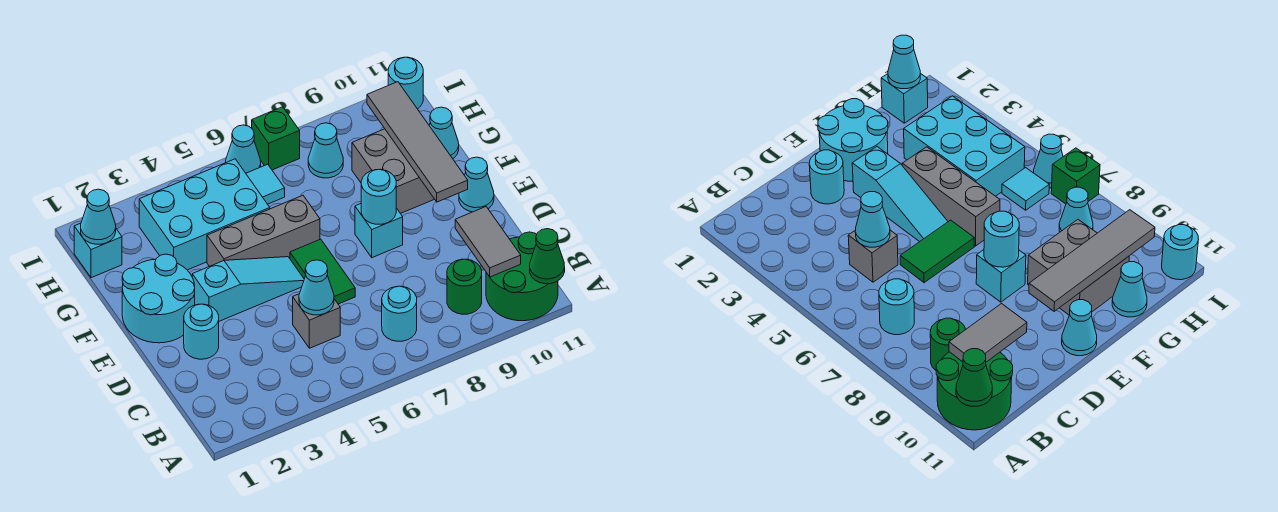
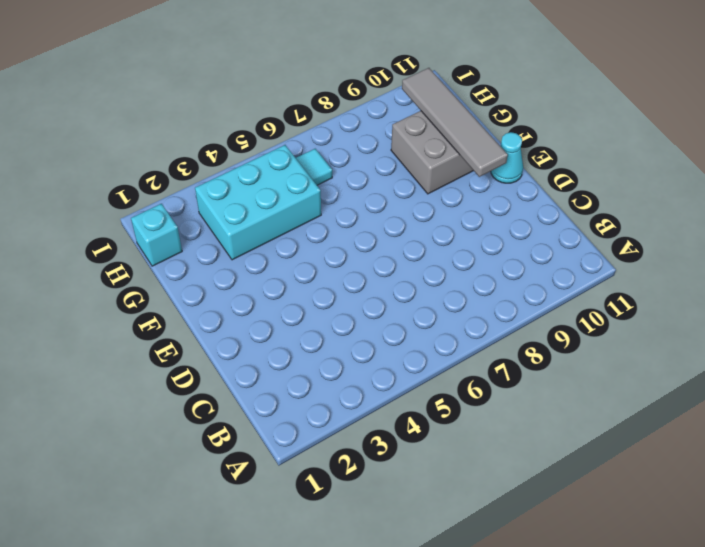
none -> green round brick A10:B11 level 1
none -> cyan round brick B7 level 1
none -> green round brick B9 level 1

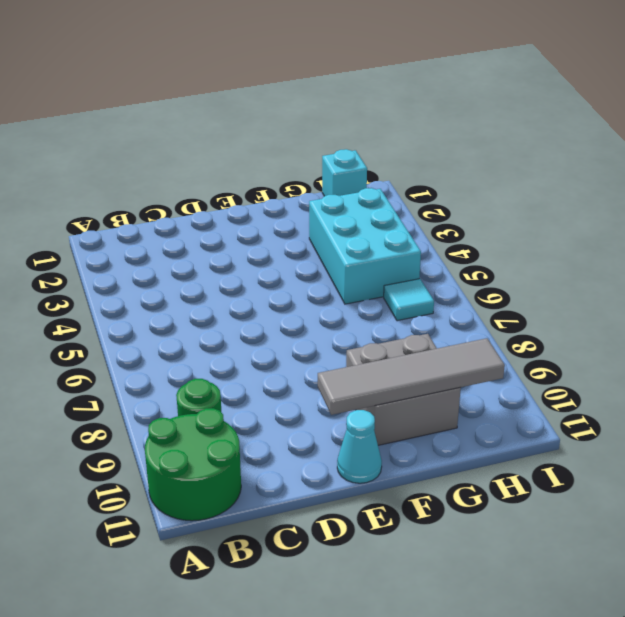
none -> cyan round brick B7 level 1
none -> grey brick C5 level 1
none -> cyan round brick D2 level 1

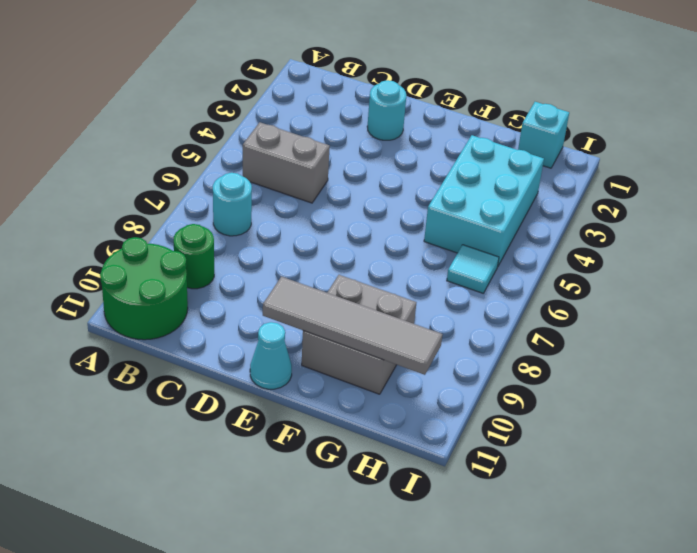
grey brick B5:C5 level 1 -> grey brick C5 level 1
none -> green tile D6:E6 level 1
none -> cyan round brick E1:F2 level 1
none -> cyan slope E3:E5 level 1 top 3

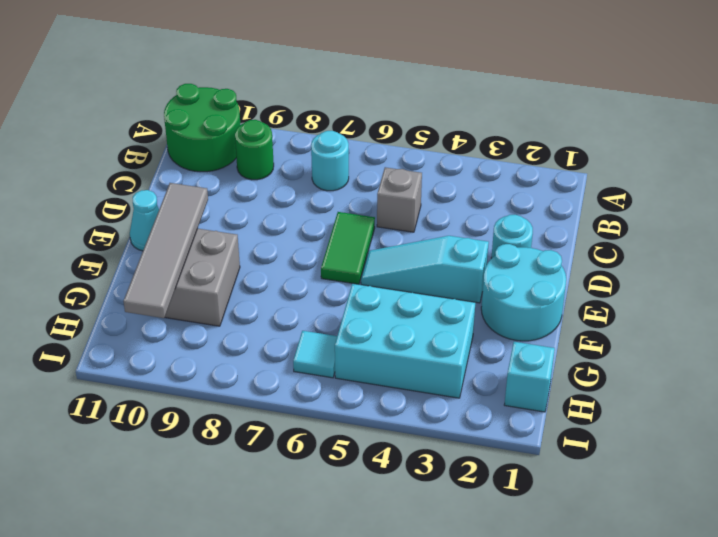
none -> cyan brick E8 level 1
none -> grey brick F4:F6 level 1
none -> cyan cone G11 level 1

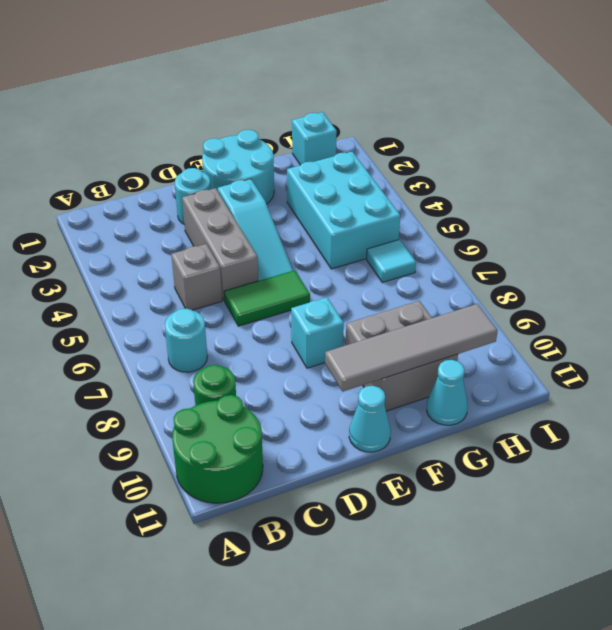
grey brick D3:D5 level 1 -> grey brick F4:F6 level 1
none -> cyan cone H8 level 1
none -> cyan cone I6 level 1
none -> green brick I7 level 1

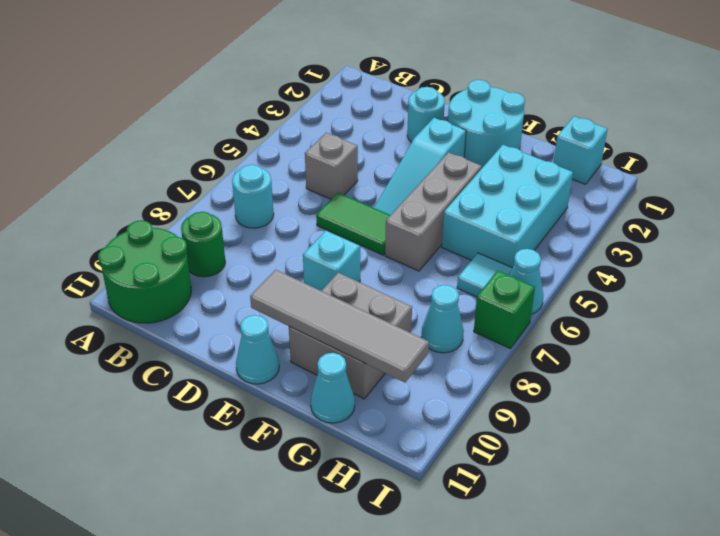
none -> cyan round brick I11 level 1
none -> green cone A11 level 2
none -> grey tile B10:C10 level 2

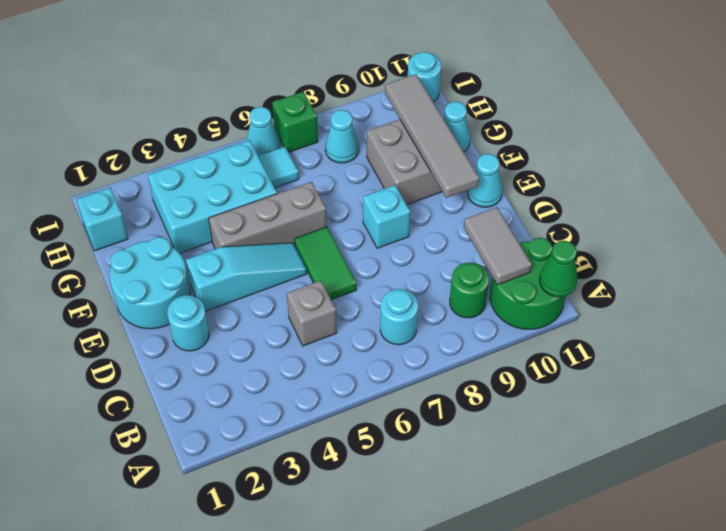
none -> cyan cone C5 level 2
none -> cyan round brick E8 level 2
none -> cyan cone H1 level 2

